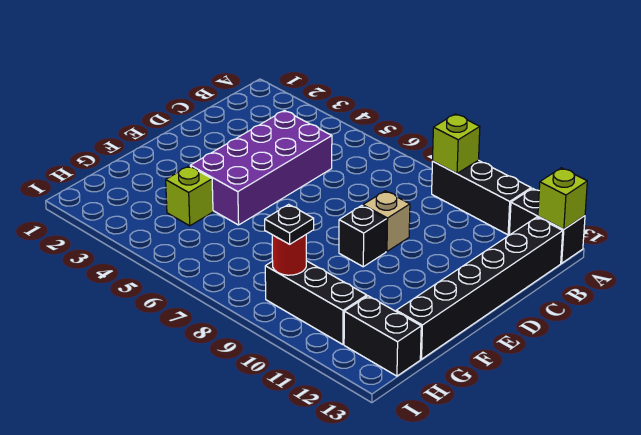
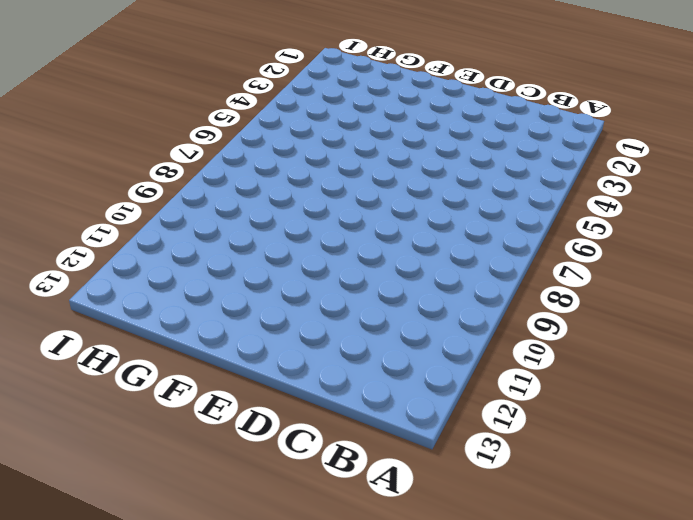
none -> black brick A9:A11 level 1
none -> black brick A12:A13 level 1
none -> black brick B13:G13 level 1

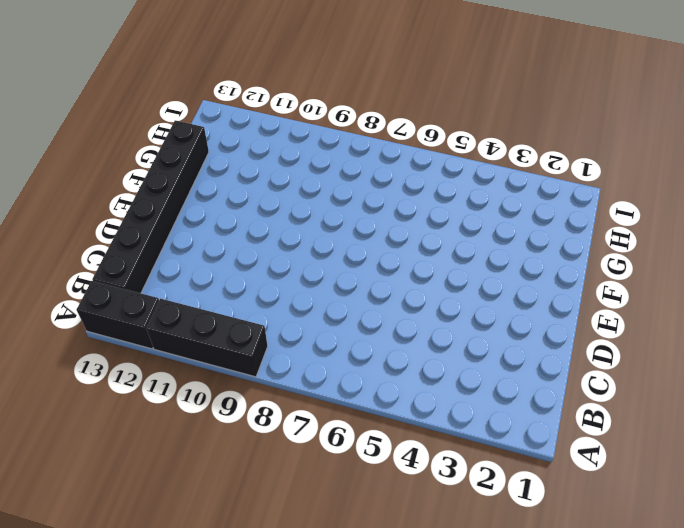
none -> purple brick C4:F5 level 1
none -> tan brick D9 level 1
none -> black brick E9 level 1

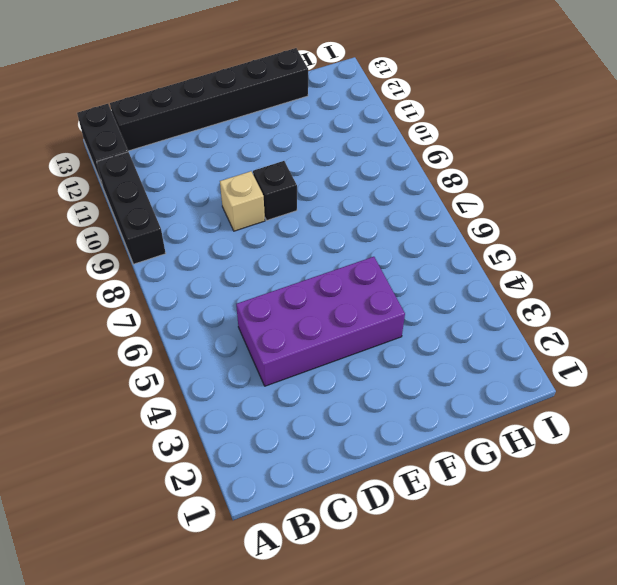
none -> lime brick G4 level 1
none -> black brick H9:H11 level 1
none -> black brick H12:H13 level 1

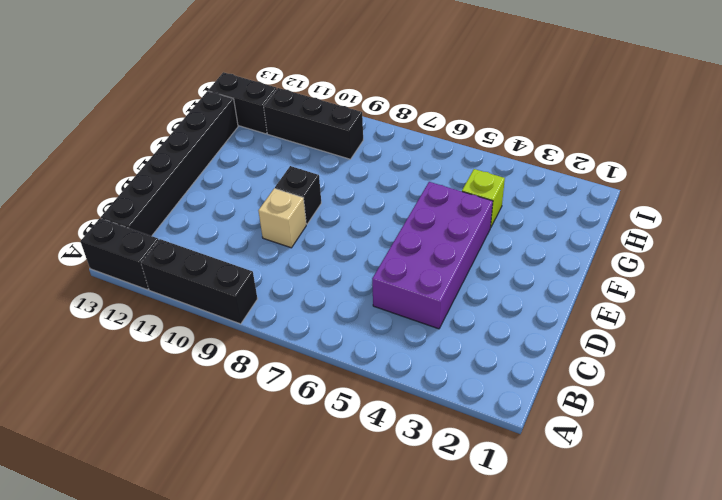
none -> lime brick A9 level 2
none -> lime brick A13 level 2
none -> red round brick H9 level 2

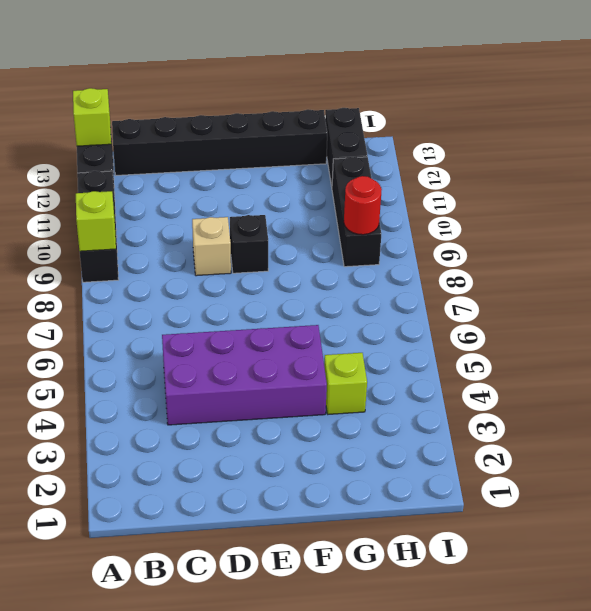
none -> black plate H9 level 3

